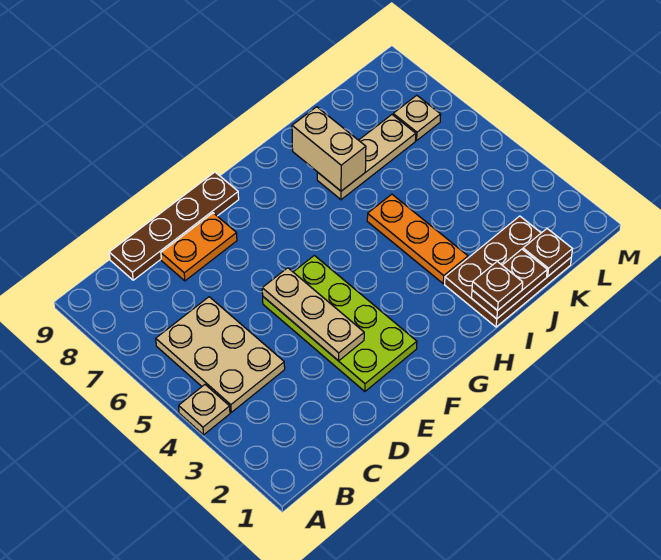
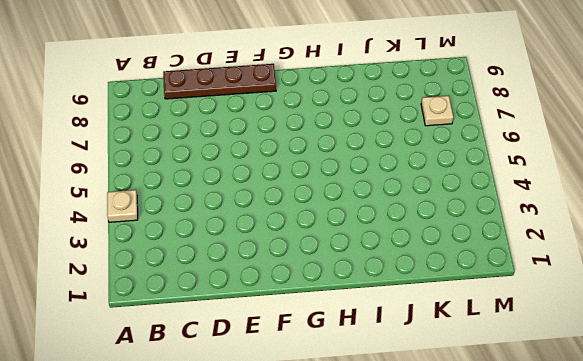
none -> tan plate B4:C6 level 1
none -> orange plate D8:E8 level 1
none -> lime plate E2:F5 level 1

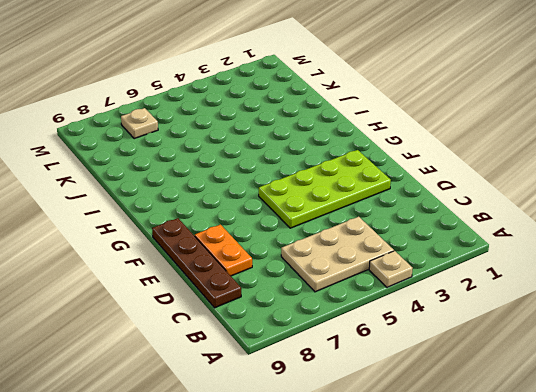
none -> brown plate I1:K2 level 1
none -> orange plate I3:I5 level 1
none -> tan plate I7:K7 level 1

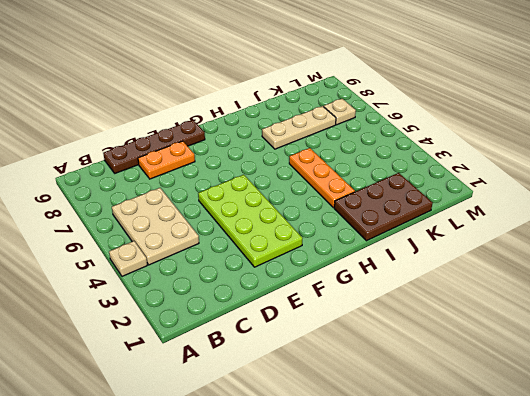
none -> tan plate E3:E5 level 2
none -> brown plate I1:J1 level 2
none -> tan brick I7:I8 level 2

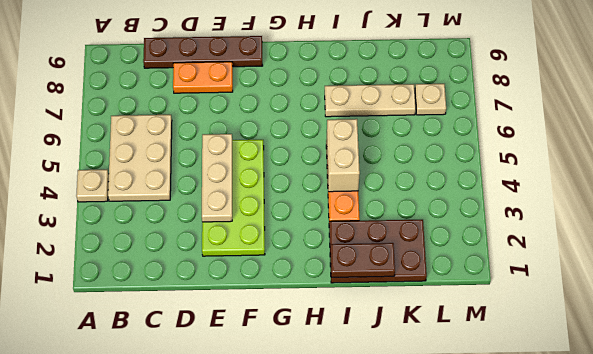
tan brick I4:I5 level 2 -> tan brick I7:I8 level 2
none -> brown plate K1 level 2
none -> brown plate I1 level 3

